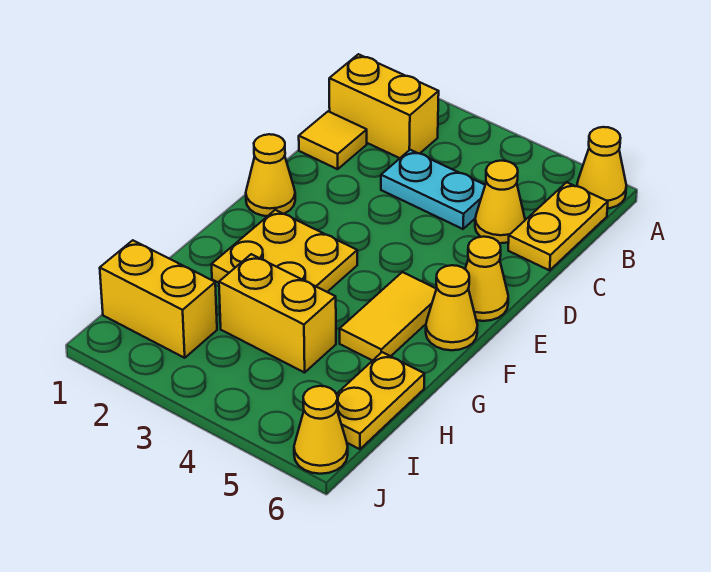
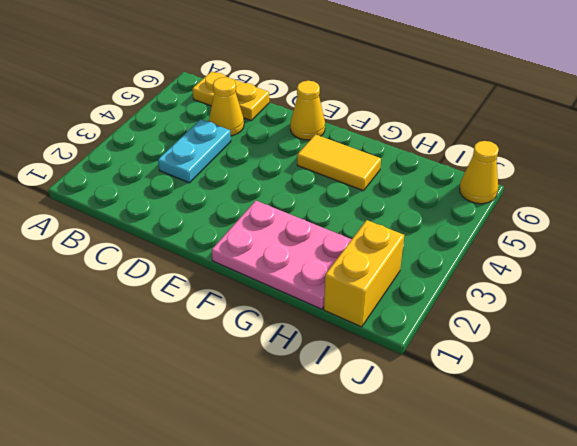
pink plate F1:H2 level 1 -> yellow plate F2:G3 level 1
none -> yellow cone A6 level 1
none -> yellow brick B1:B2 level 1
none -> yellow tile C1 level 1

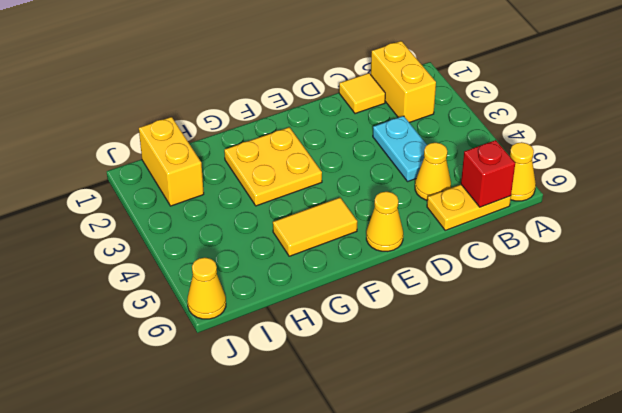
red brick B6 level 2 -> none
none -> yellow cone E1 level 1
none -> yellow cone F6 level 1
none -> yellow brick H3:H4 level 1

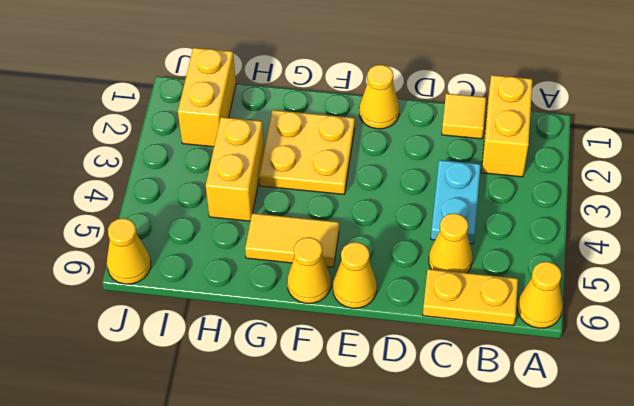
none -> yellow plate H6:I6 level 1

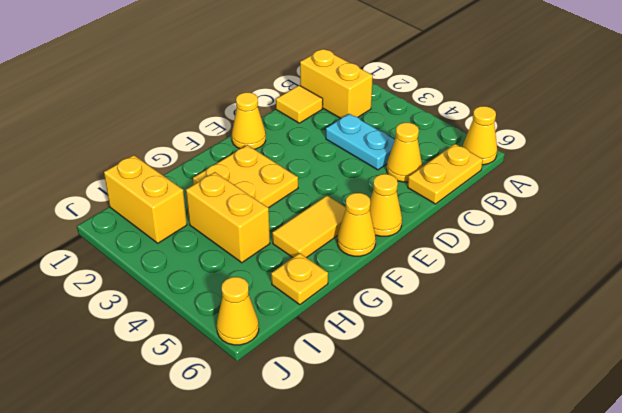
yellow plate H6 level 1 -> yellow plate H6:I6 level 1

